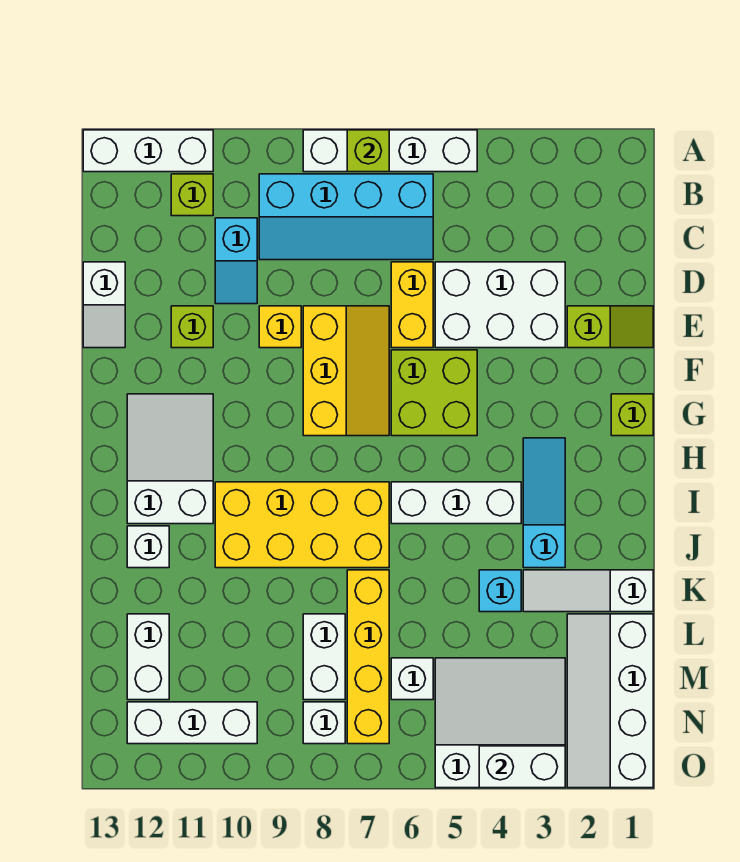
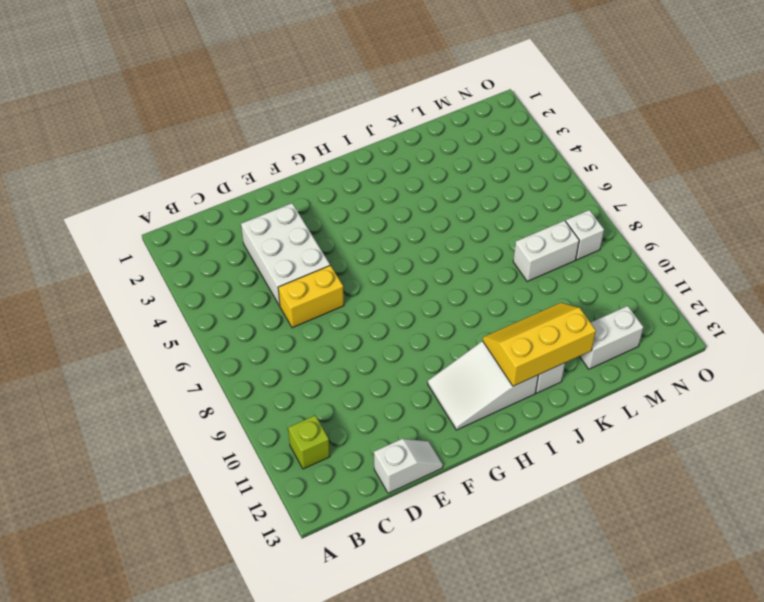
yellow slope I11:K12 level 2 top 12 -> yellow slope E7:G8 level 1 top 8
none -> white brick A5:A8 level 1
none -> white brick A11:A13 level 1
none -> cyan slope B6:C9 level 1 top B
none -> cyan slope C10:D10 level 1 top C

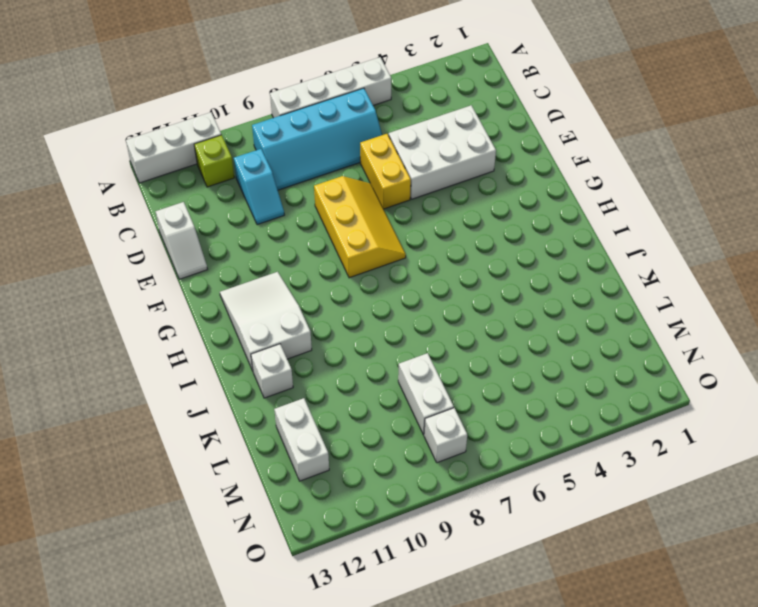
none -> lime slope E1:E2 level 1 top 2
none -> yellow brick E9 level 1
none -> lime brick E11 level 1
none -> lime brick F5:G6 level 1

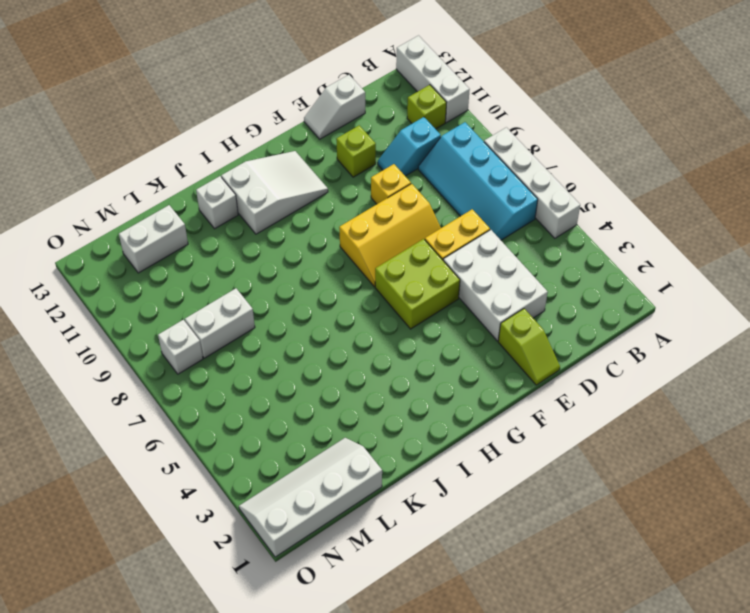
none -> lime brick G1 level 1
none -> cyan slope H3:J3 level 1 top J
none -> white brick I4:I6 level 1
none -> yellow brick I7:J10 level 1

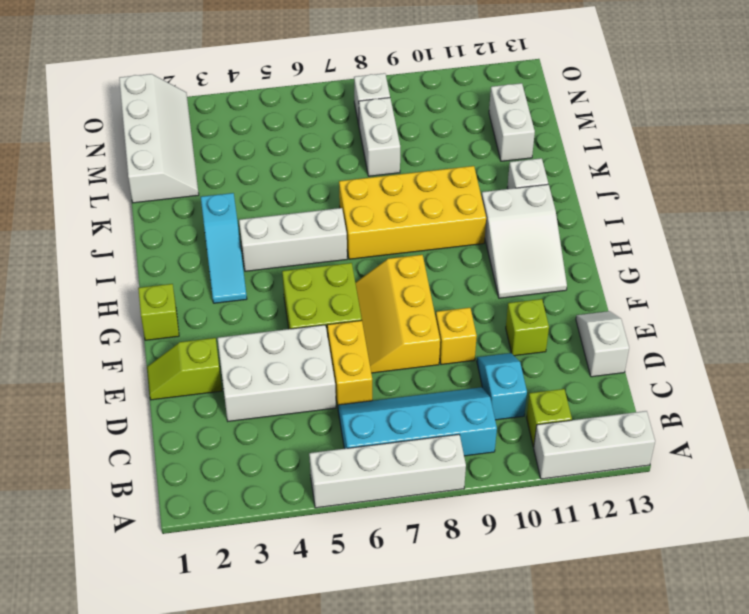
none -> white slope K1:K3 level 1 top 1
none -> cyan brick K4 level 1
none -> yellow brick K7:N7 level 1
none -> white slope M3:O5 level 1 top O

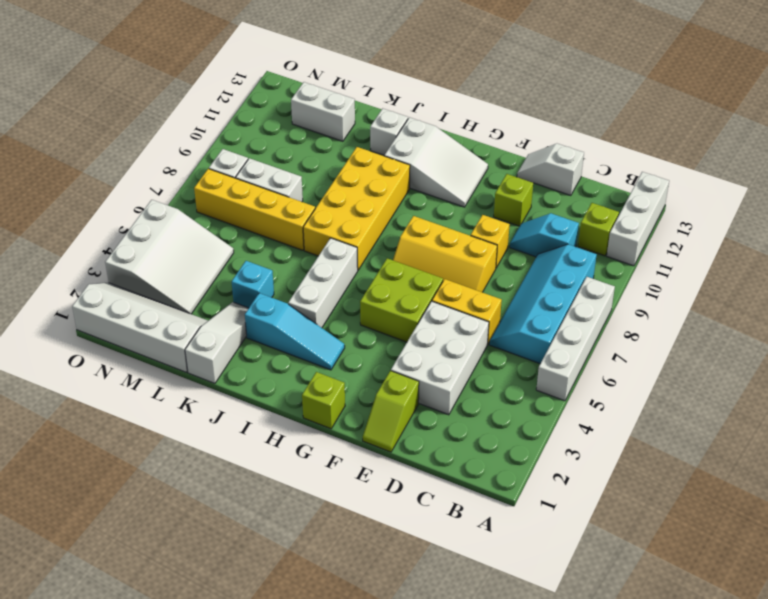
none -> white brick M6 level 1
none -> white brick N10:N12 level 1
none -> lime brick A7 level 2
none -> white brick O3:O4 level 2

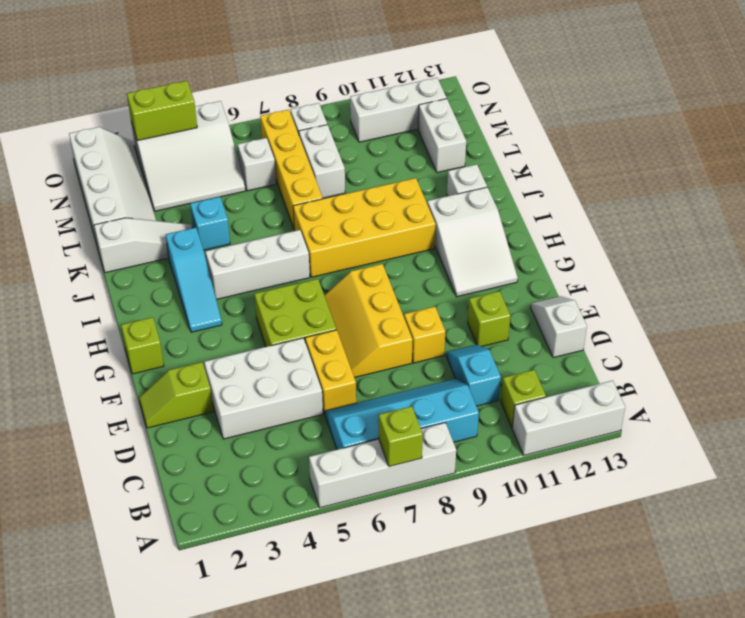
lime brick O3:O4 level 2 -> white brick O3:O4 level 2

